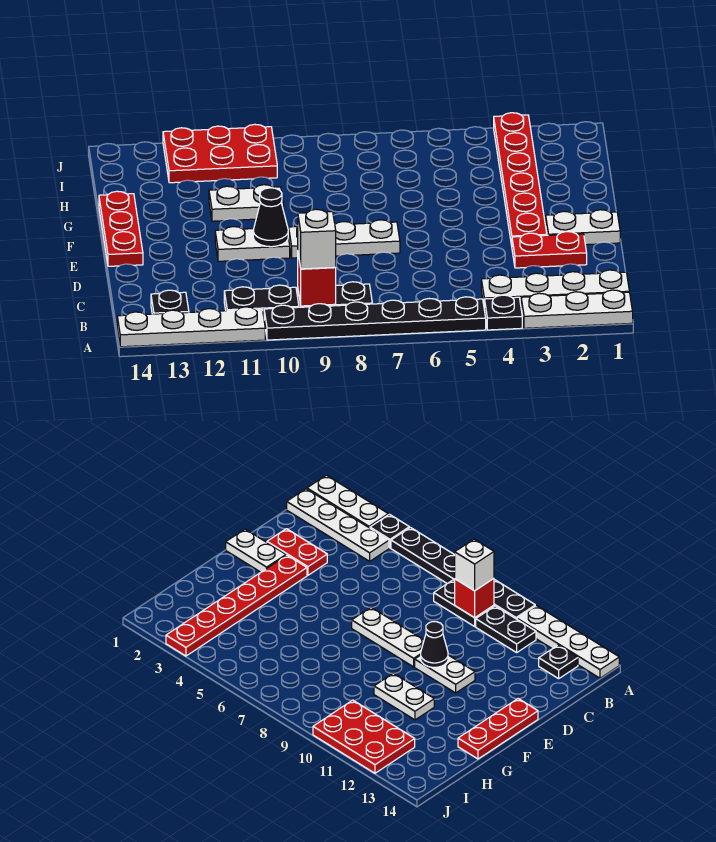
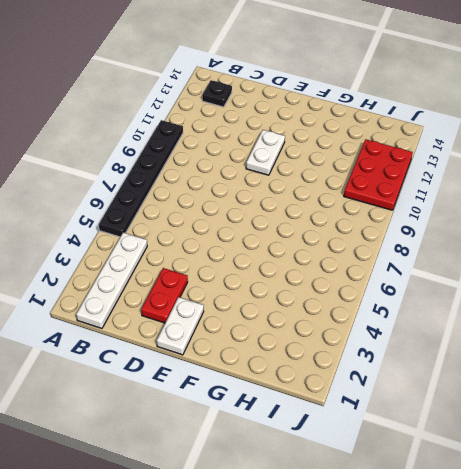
none -> white plate A1:A3 level 1
none -> black plate A4 level 1
none -> white plate A11:A14 level 1

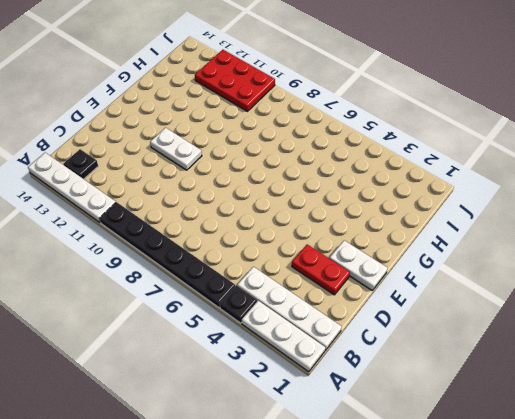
none -> black plate B8:B9 level 1
none -> black plate B10:B11 level 1
none -> red plate E3:J3 level 1

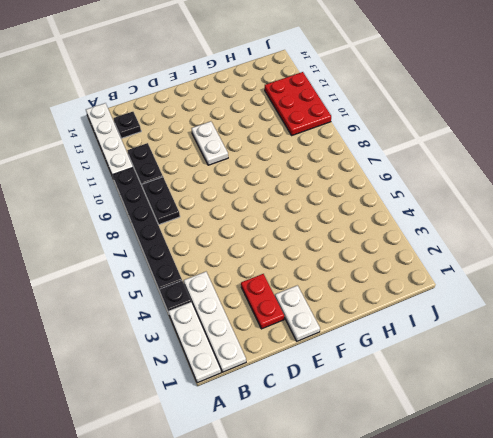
none -> red plate E3:J3 level 1
none -> white plate E7:E9 level 1
none -> red plate E14:G14 level 1

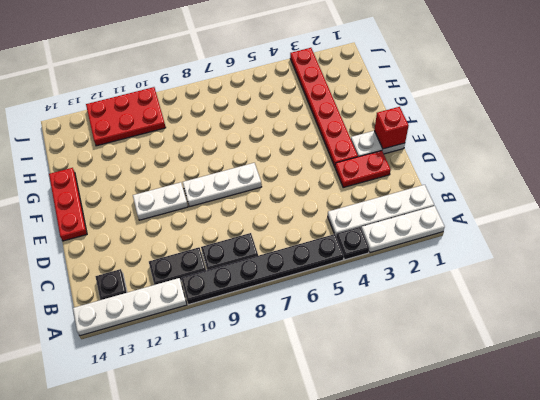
red brick E1 level 2 -> red brick B9 level 2
none -> white plate G10:G11 level 1
none -> black cone E10 level 2
none -> white brick B9 level 3

